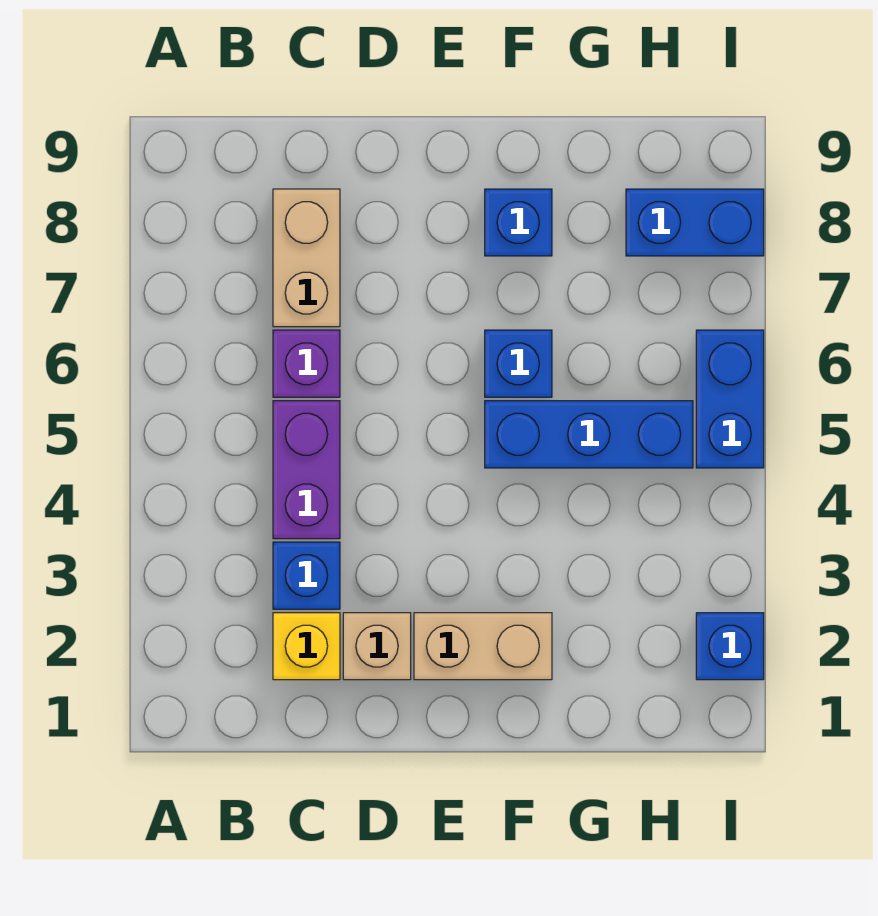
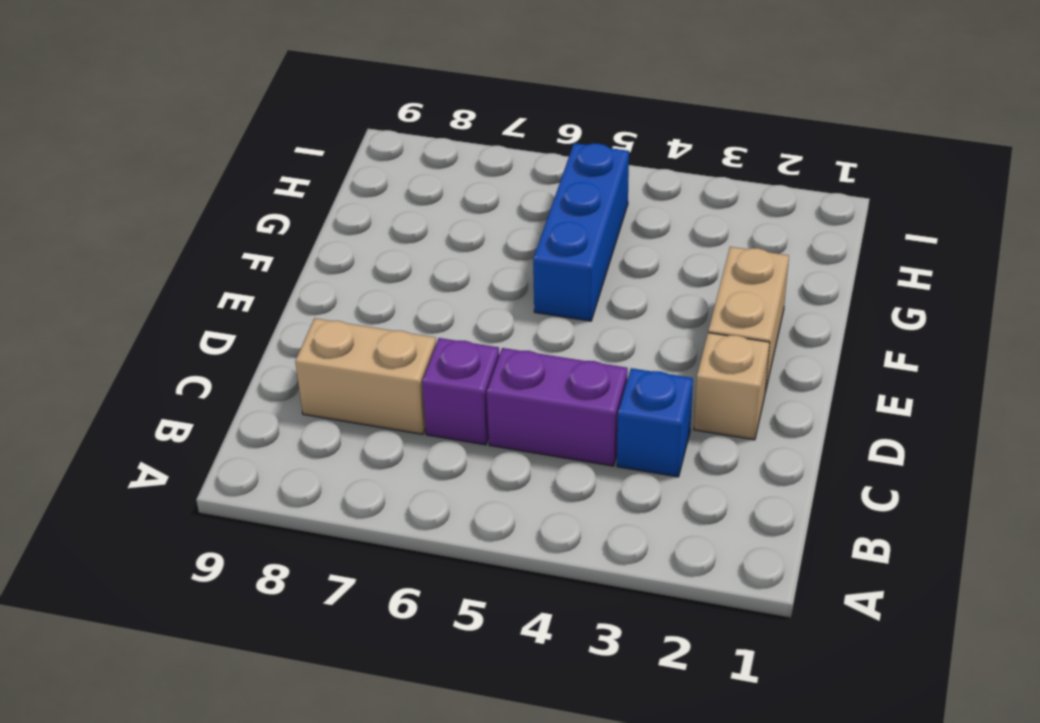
none -> yellow brick C2 level 1
none -> blue brick F6 level 1
none -> blue brick F8 level 1

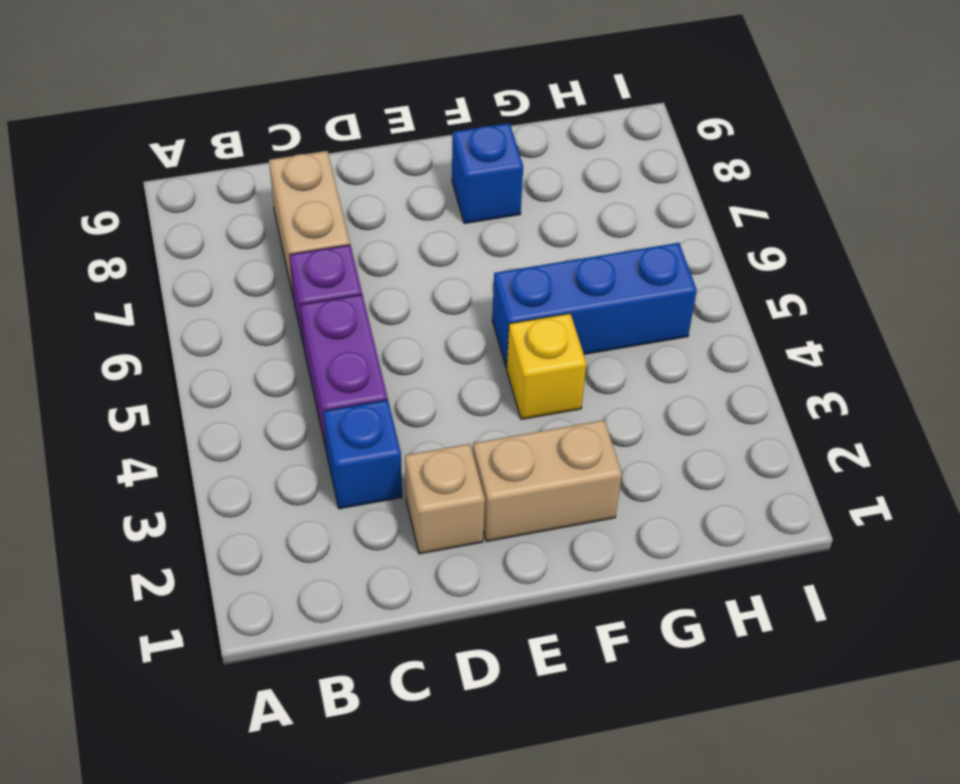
yellow brick F4 level 1 -> yellow brick C2 level 1
none -> blue brick F6 level 1
none -> blue brick H8:I8 level 1
none -> blue brick I2 level 1

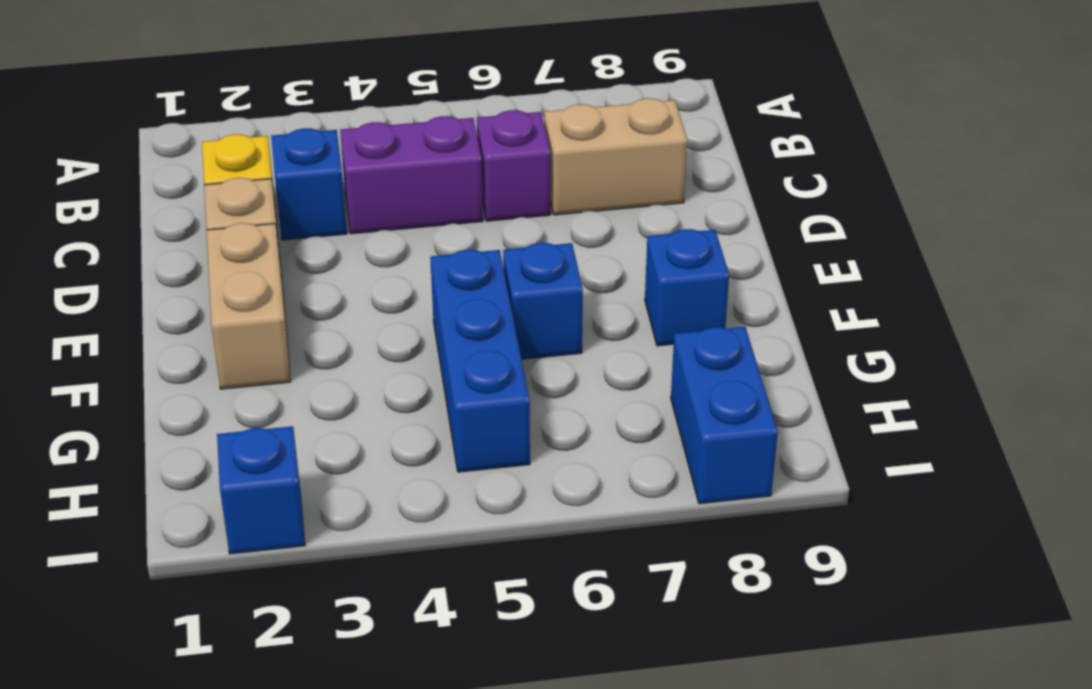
none -> blue brick I5:I6 level 1

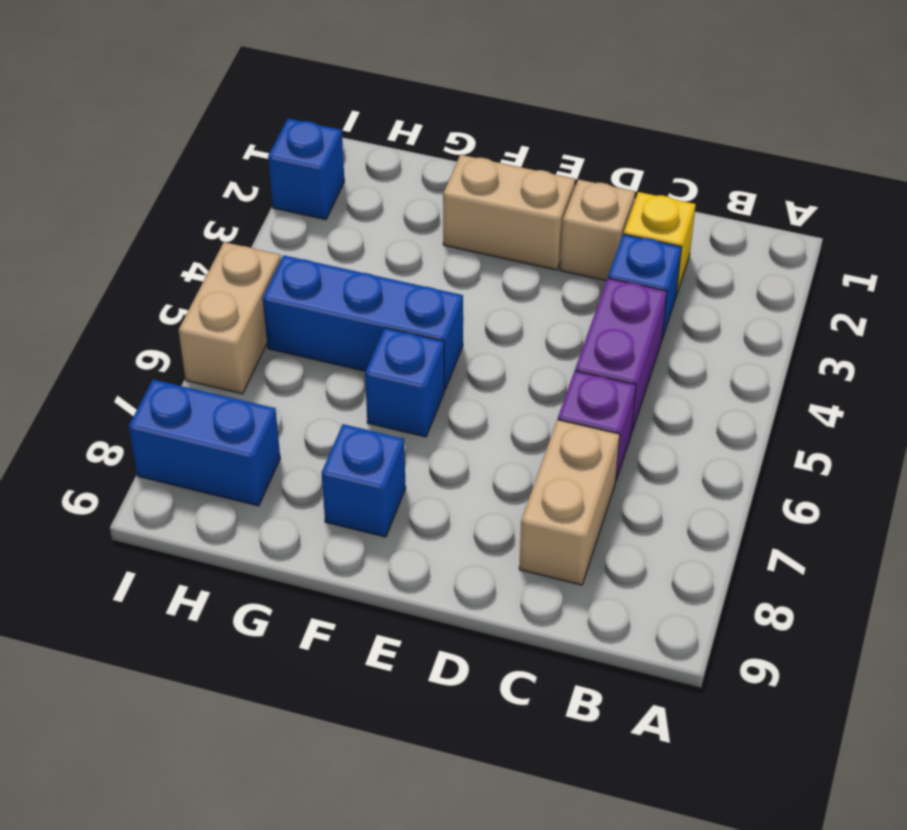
tan brick I5:I6 level 1 -> blue brick I5:I6 level 1

